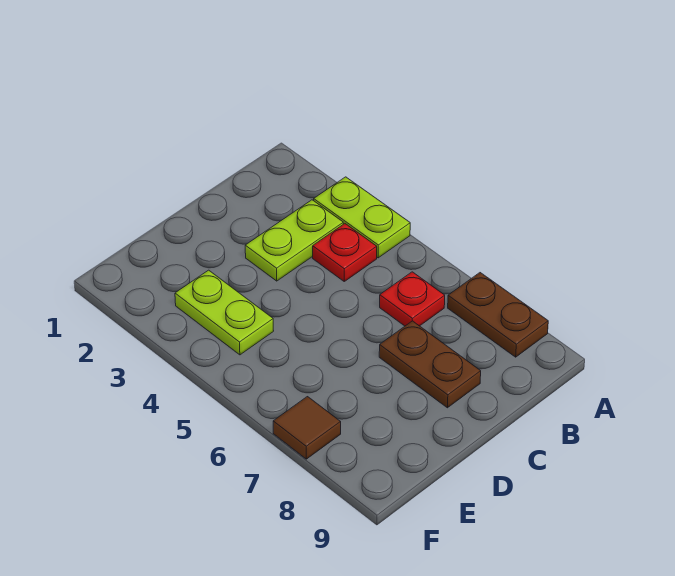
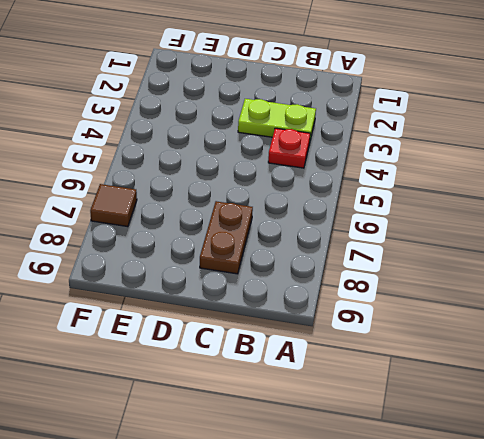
none -> lime plate A3:A4 level 1
none -> brown plate A7:A8 level 1

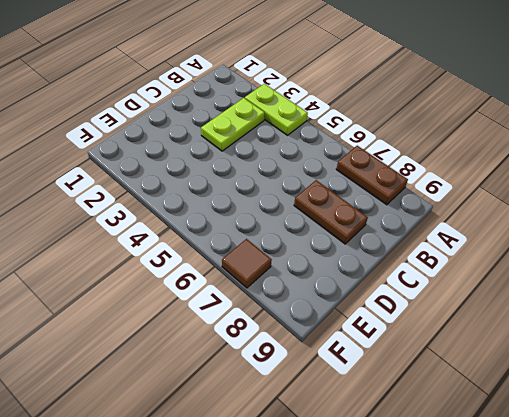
none -> red plate B4 level 1
none -> red plate B6 level 1

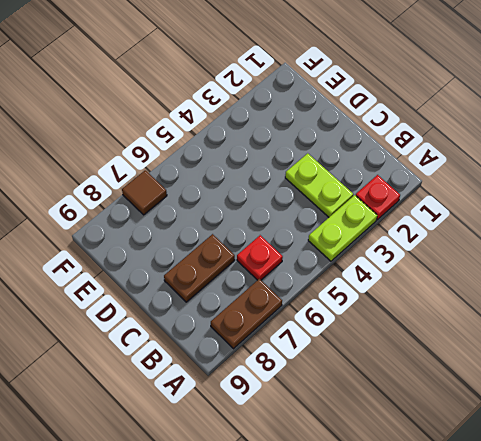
red plate A2 level 1 -> red plate B4 level 1
none -> lime plate E3:E4 level 1

